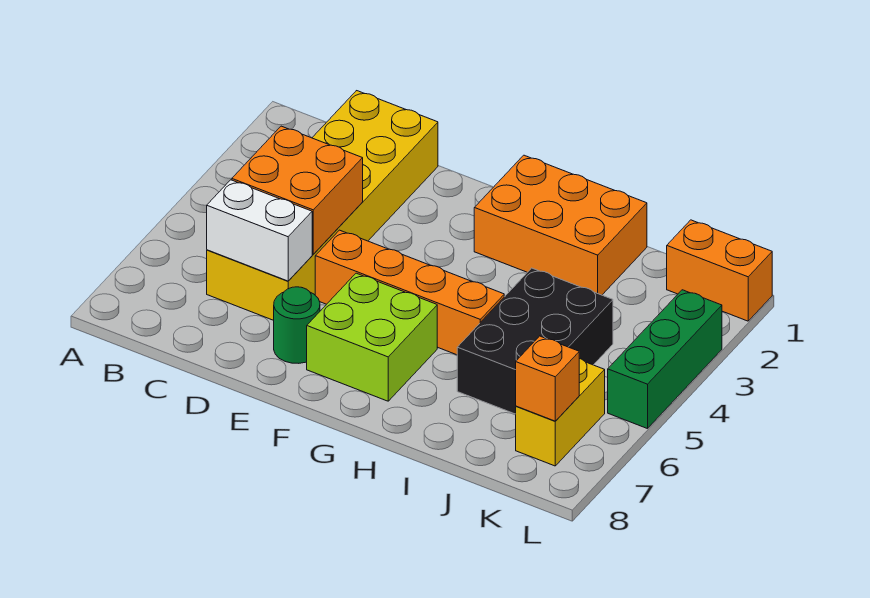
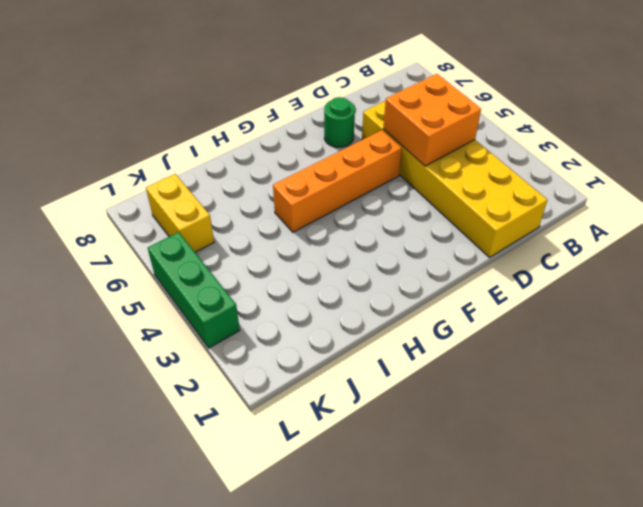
none -> lime brick F6:G7 level 1
none -> orange brick G1:I2 level 1
none -> black brick I4:J6 level 1

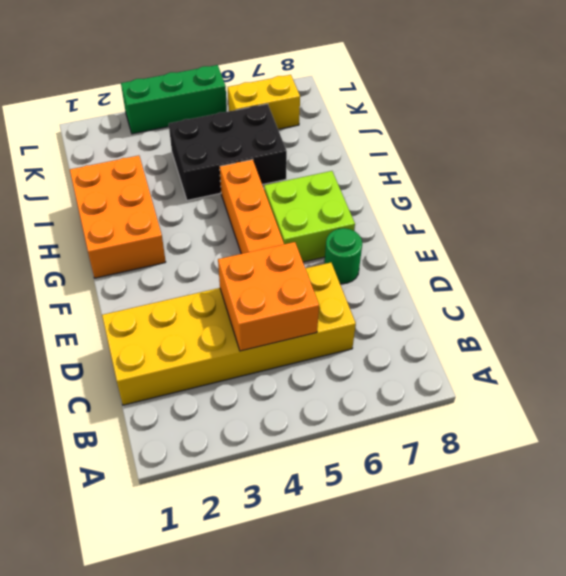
none -> orange brick K1:L1 level 1
none -> white brick C6:D6 level 2
none -> orange brick K7 level 2

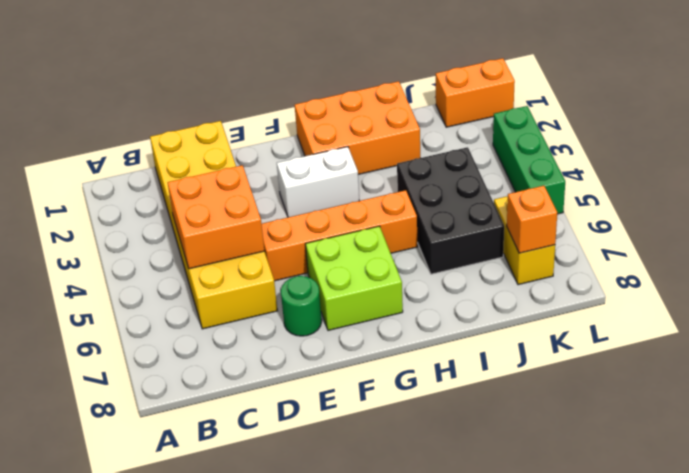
white brick F3:G3 level 1 -> white brick C6:D6 level 2

